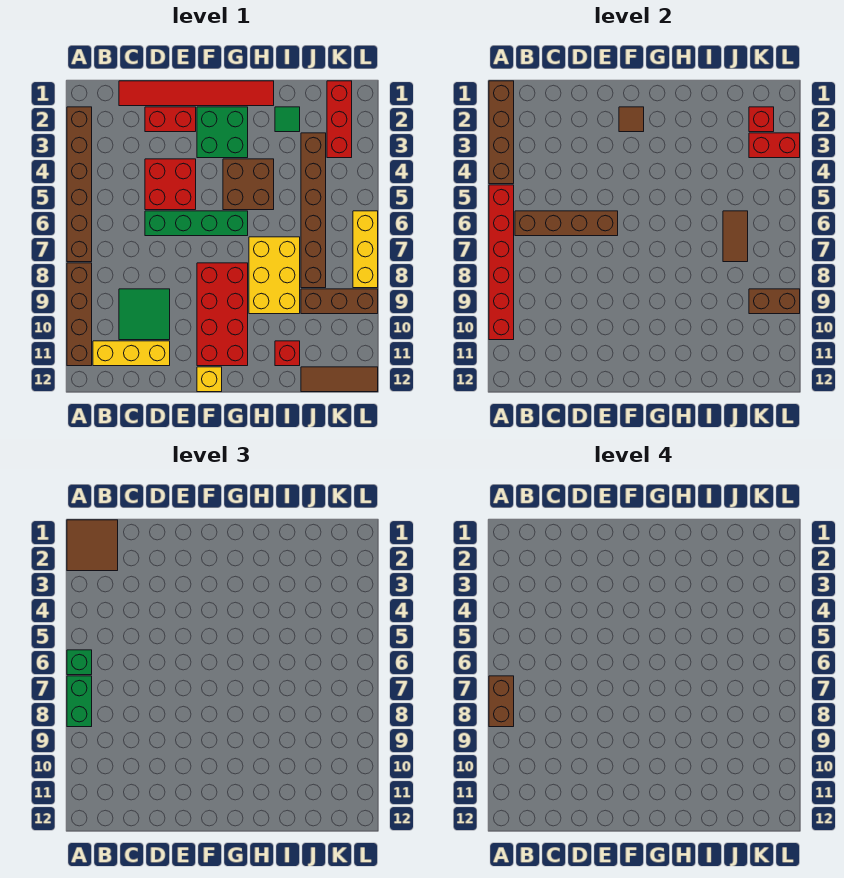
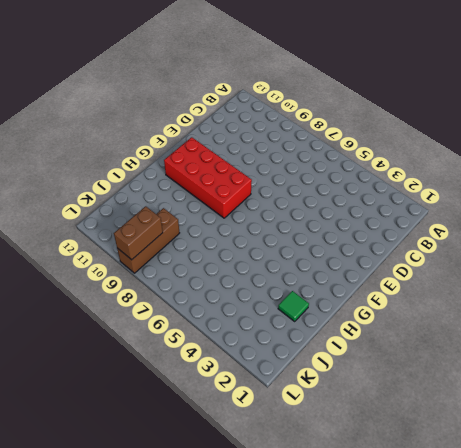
none -> brown brick A2:A7 level 1
none -> brown brick A8:A11 level 1
none -> yellow brick B11:D11 level 1
none -> red tile C1:H1 level 1

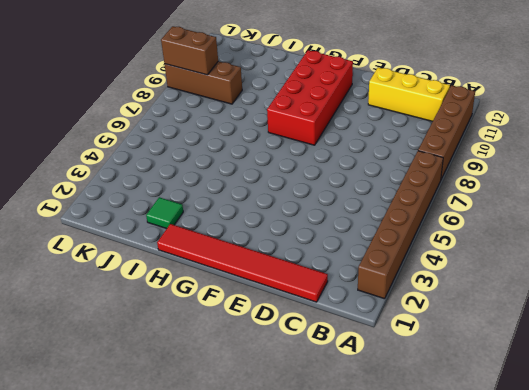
none -> green tile C9:D10 level 1
none -> red brick D2:E2 level 1
none -> red brick D4:E5 level 1
none -> green brick D6:G6 level 1

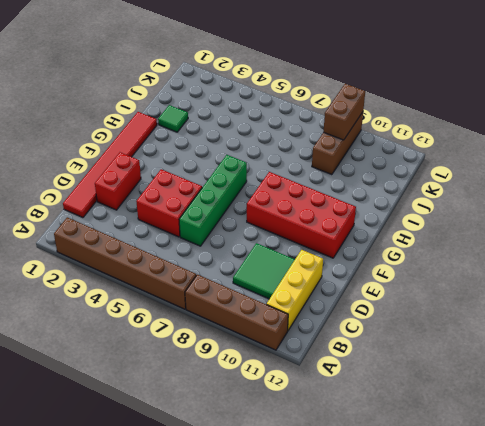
none -> green brick F2:G3 level 1
none -> yellow brick F12 level 1
none -> brown brick G4:H5 level 1
none -> yellow brick H7:I9 level 1

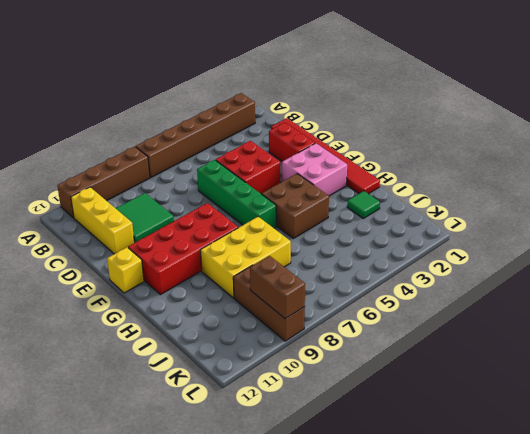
pink brick F2:G3 level 1 -> green brick F2:G3 level 1
none -> red brick I11 level 1
none -> brown brick J3:J8 level 1
none -> brown tile J12:L12 level 1
none -> red brick K1:K3 level 1

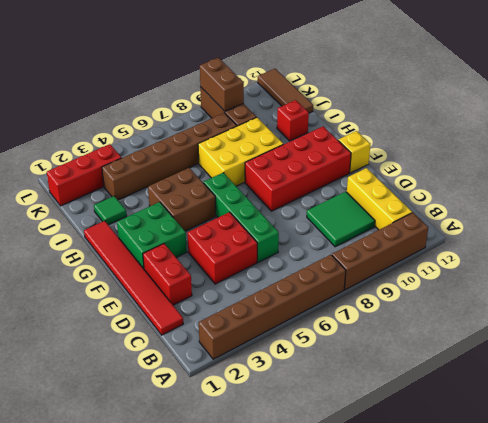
none -> yellow brick L6:L8 level 1
none -> brown brick A1:A4 level 2
none -> red brick A5:A10 level 2
none -> brown brick B6:E6 level 2

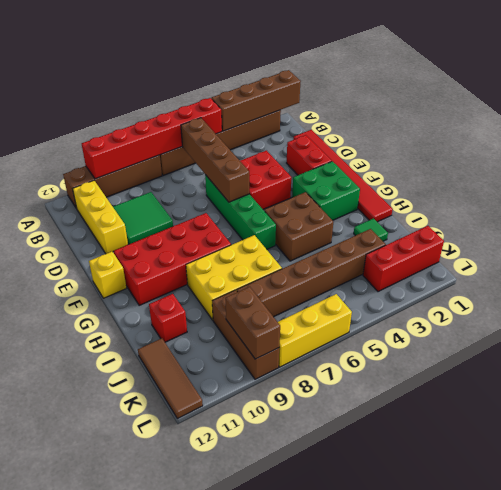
none -> brown tile F2 level 2
none -> brown tile J6:J7 level 2
none -> red brick K2 level 2
none -> red brick K3:L3 level 2

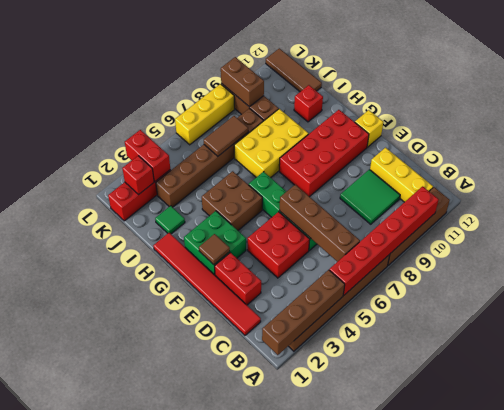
none -> brown tile A1:B2 level 3
none -> green brick A6 level 3
none -> green brick A7:A8 level 3
none -> brown brick A7:A8 level 4

